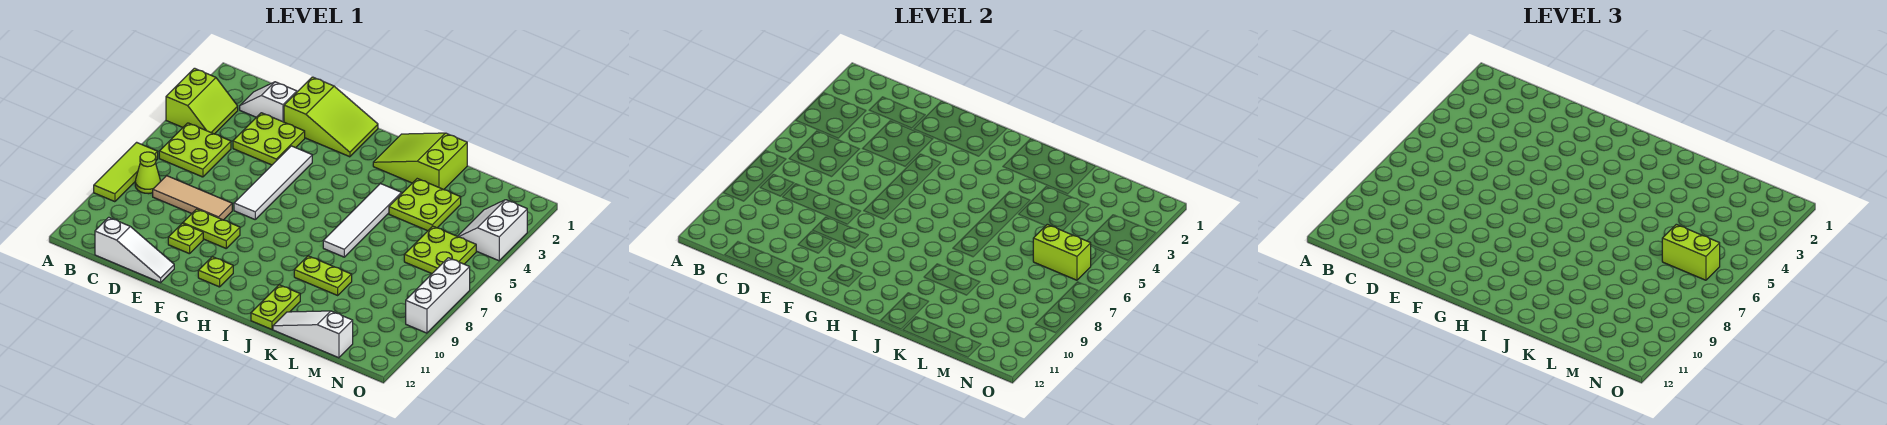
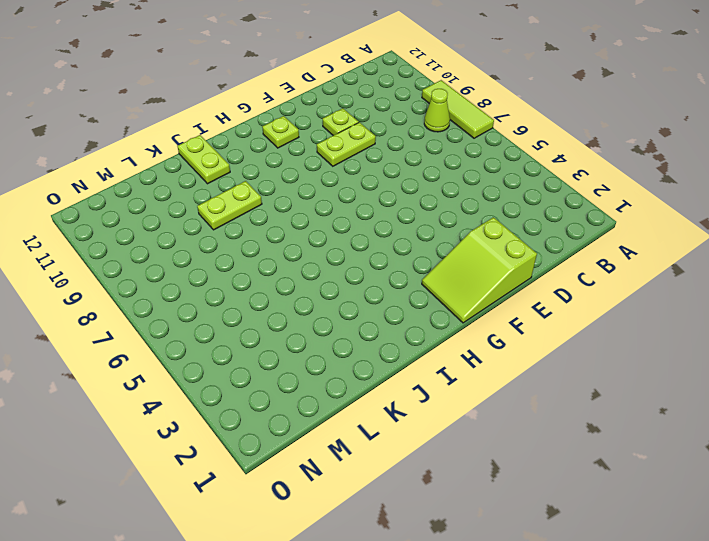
none -> lime slope A3:B4 level 1 top A
none -> lime plate B5:C6 level 1
none -> white slope C2:D2 level 1 top D

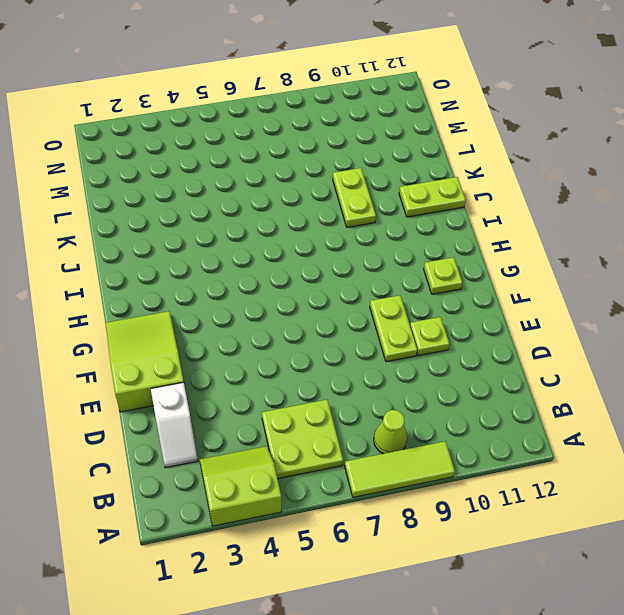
none -> tan tile C8:E8 level 1
none -> white slope C12:E12 level 1 top C
none -> lime plate D3:E4 level 1

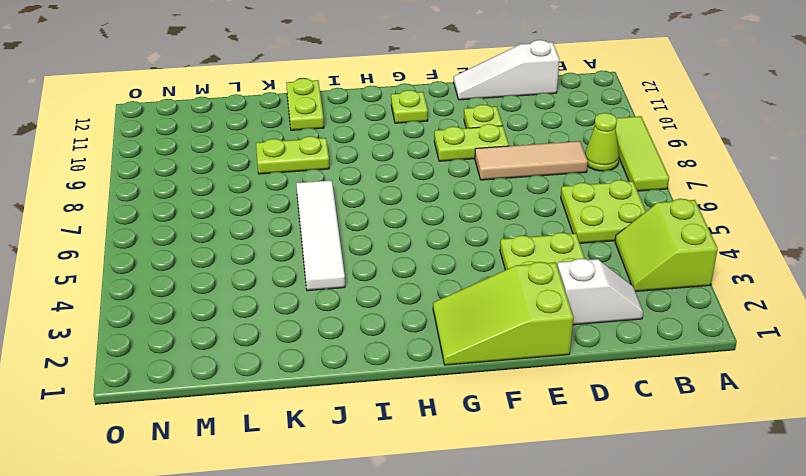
none -> white tile F4:F7 level 1
none -> lime slope I1:K2 level 1 top K
none -> lime plate K3:L4 level 1

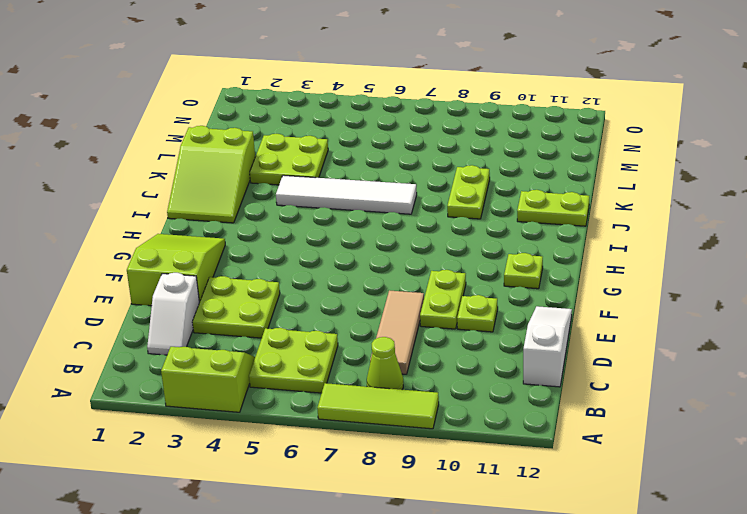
none -> white tile F4:F7 level 1
none -> white slope K12:M12 level 1 top M
none -> lime plate M5:N6 level 1

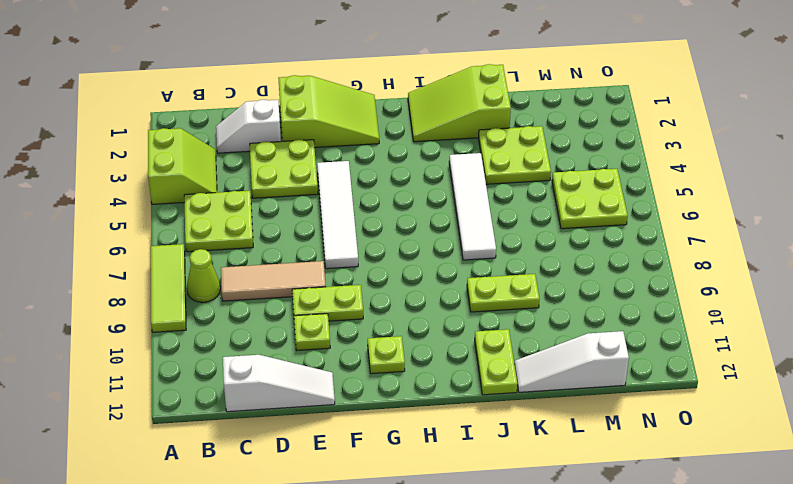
none -> white slope N3:O4 level 1 top O
none -> white brick O7:O9 level 1
none -> lime brick M6:N6 level 2

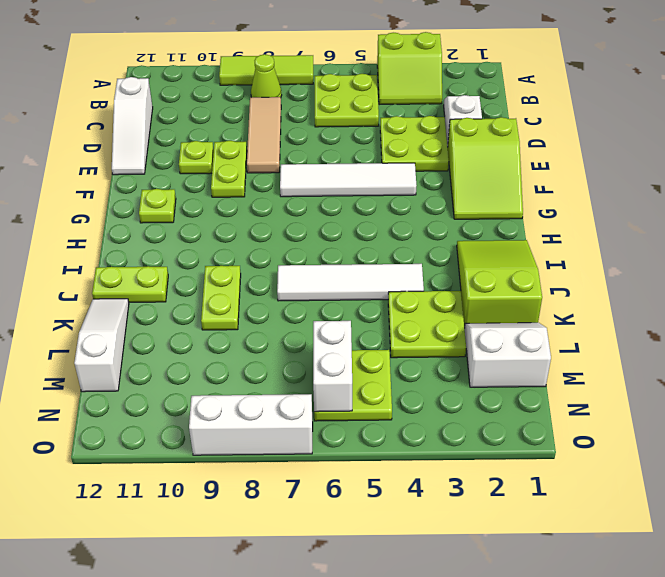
white slope L1:M2 level 1 top M -> white slope N3:O4 level 1 top O
white brick M6:N6 level 2 -> lime brick M6:N6 level 2
none -> lime brick M6:N6 level 3

